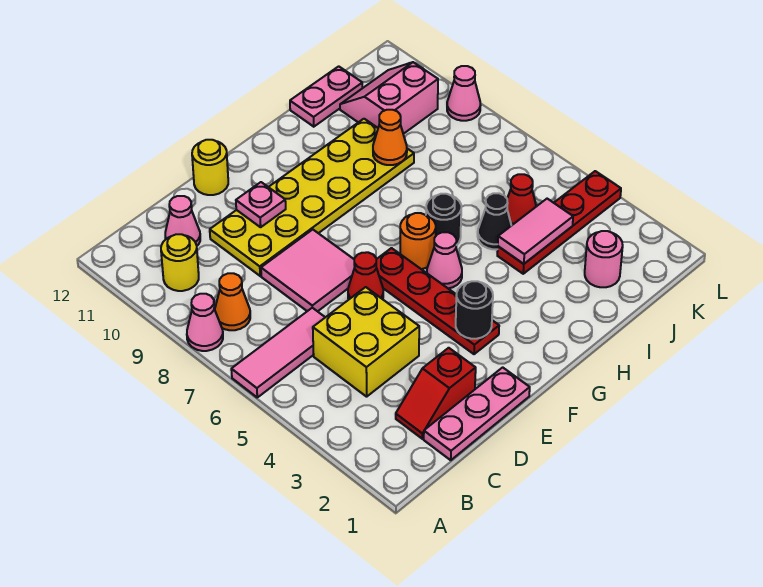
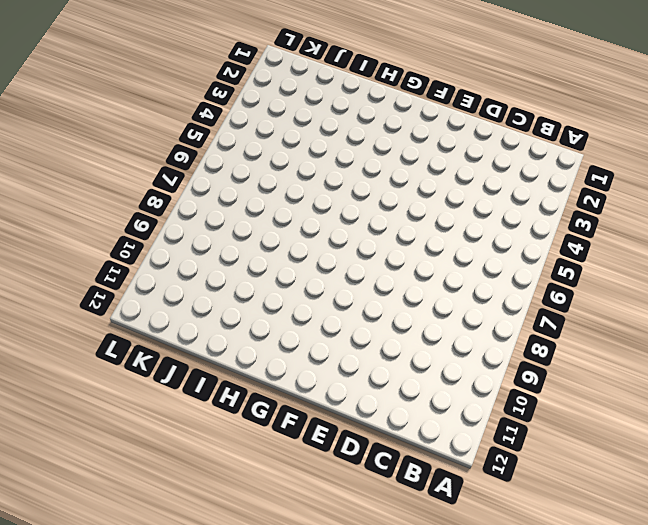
none -> pink tile A6:C6 level 1
none -> pink cone A8 level 1
none -> orange cone B8 level 1

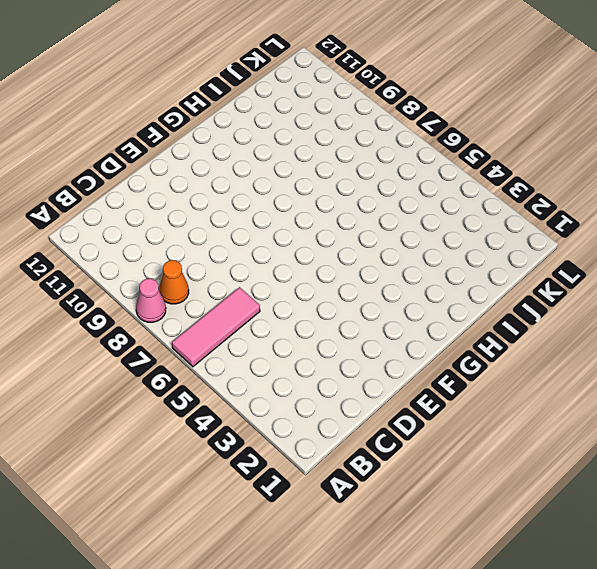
none -> yellow round brick B10 level 1
none -> pink plate C1:E1 level 1
none -> red slope C2:D2 level 1 top D

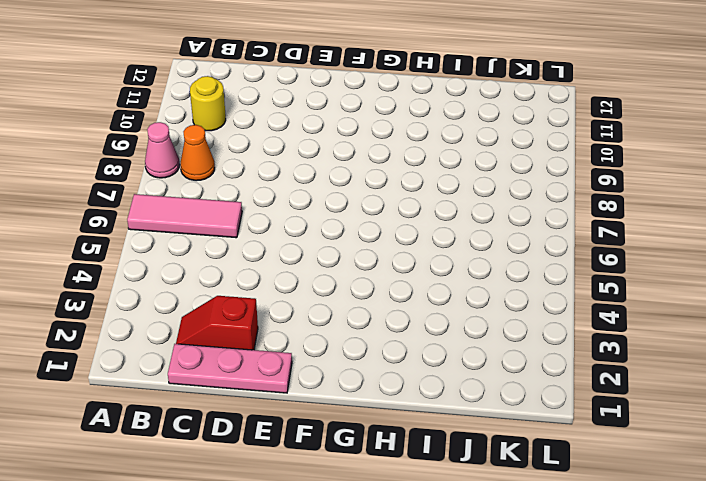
none -> yellow brick C4:D5 level 1
none -> pink cone C11 level 1
none -> pink tile D7:E8 level 1

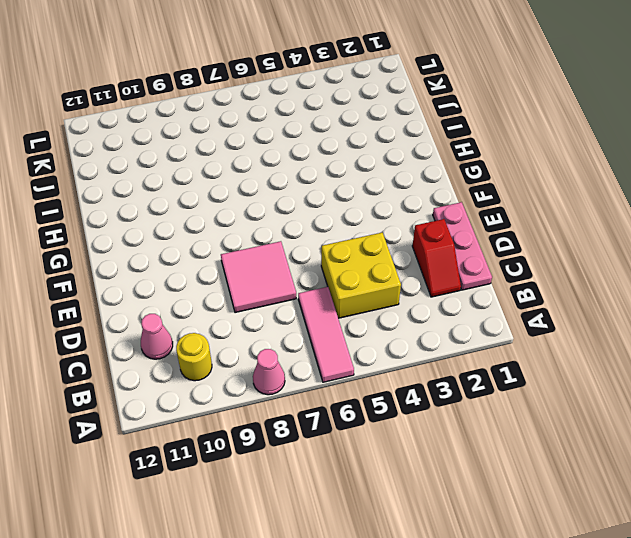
none -> orange cone B8 level 1
none -> yellow plate D9:I10 level 1
none -> red cone E6 level 1

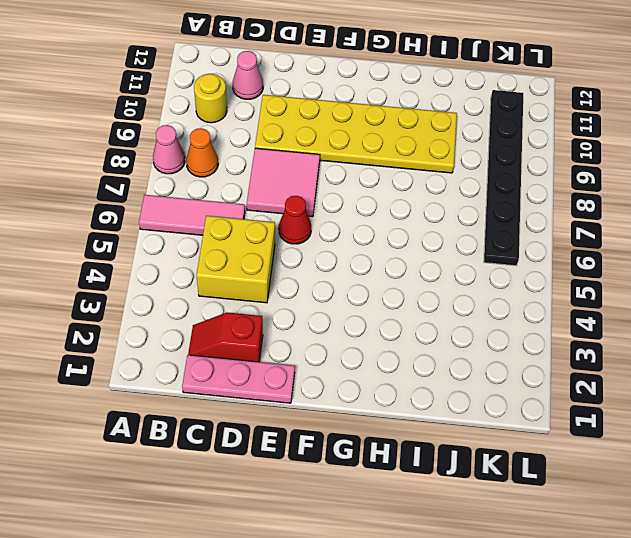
black plate K6:K11 level 1 -> pink slope J10:K11 level 1 top 10
none -> yellow round brick E12 level 1
none -> red plate F3:F6 level 1
none -> pink cone G5 level 1

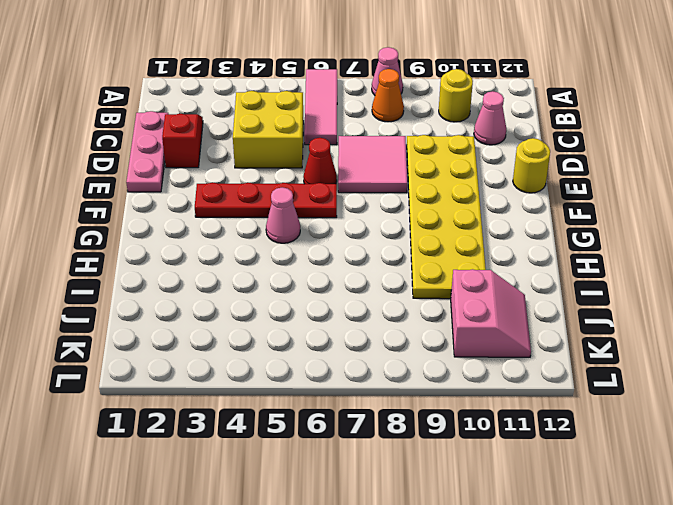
none -> orange round brick G6 level 1
none -> black round brick H6 level 1
none -> red plate I4:L4 level 1

